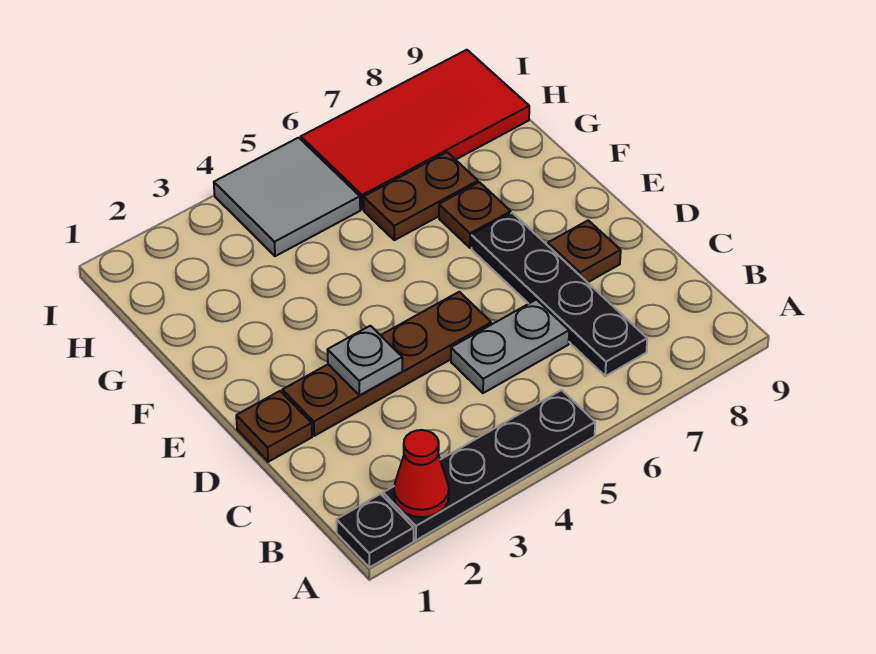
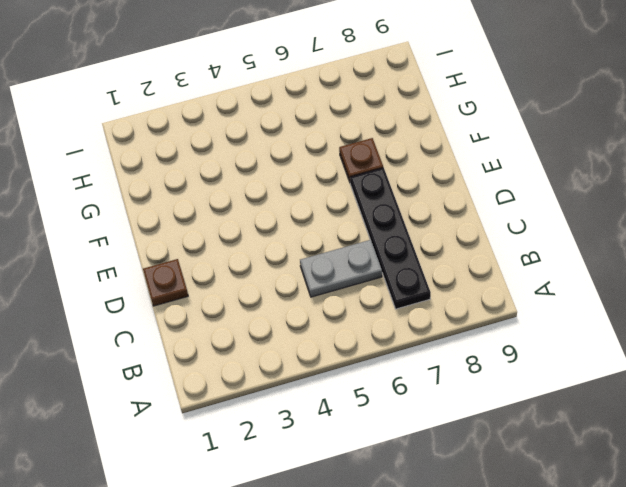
none -> black plate A1 level 1
none -> black plate A2:A5 level 1
none -> brown plate D2:D5 level 1

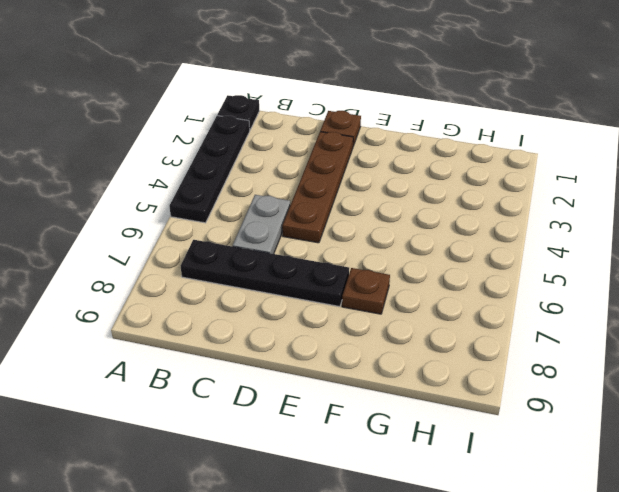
none -> brown plate D8 level 1
none -> brown plate G6:G7 level 1
none -> grey tile H4:I5 level 1

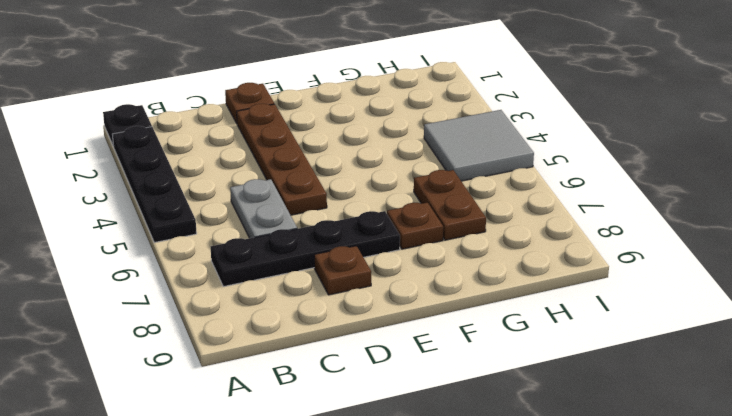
none -> red tile H6:I9 level 1
none -> red cone A2 level 2
none -> grey plate D3 level 2

